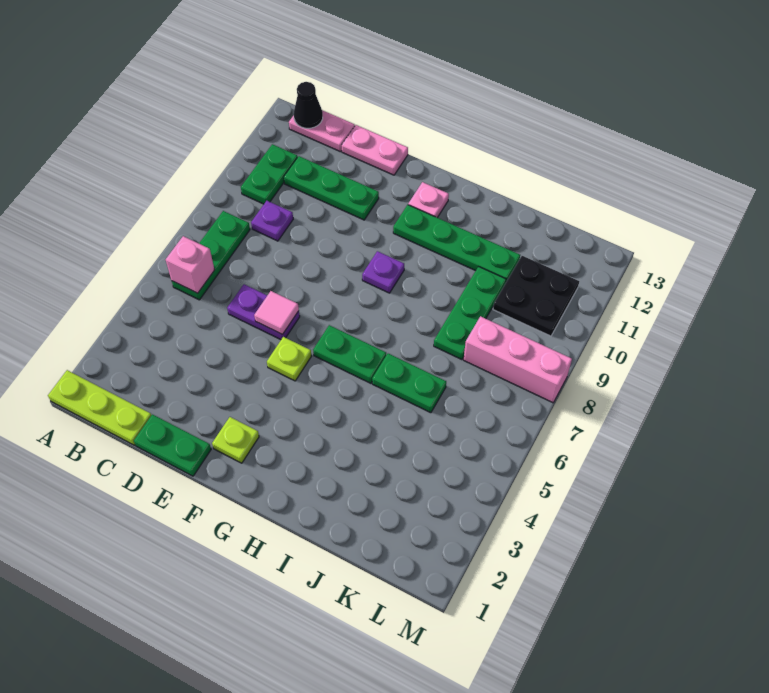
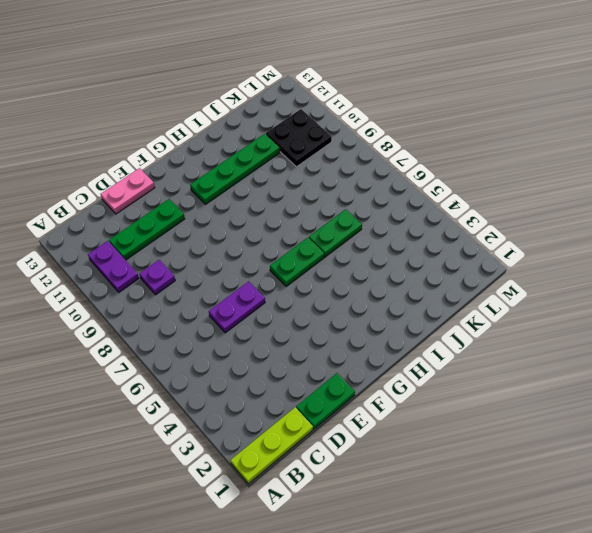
purple plate B10:B11 level 1 -> green plate B10:B11 level 1
none -> green plate B6:B8 level 1
none -> pink plate B13:C13 level 1
none -> lime plate F2 level 1

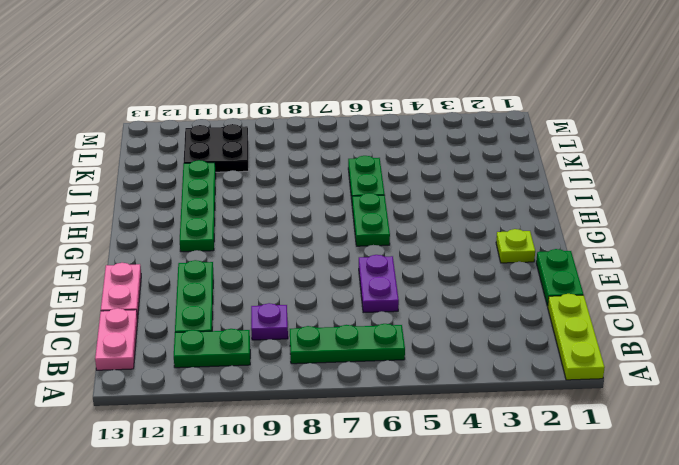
none -> lime plate F5 level 1
none -> purple plate G9 level 1
none -> pink plate G12 level 1

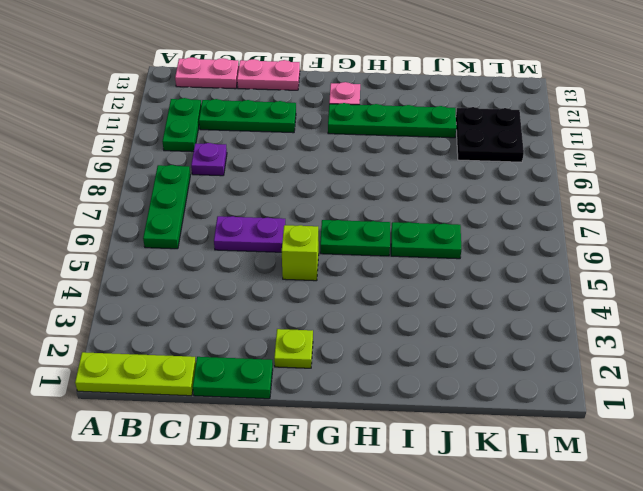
lime brick F5 level 1 -> lime plate F5 level 1
none -> purple plate G9 level 1
none -> green plate J8:J10 level 1
none -> pink brick K8:M8 level 1

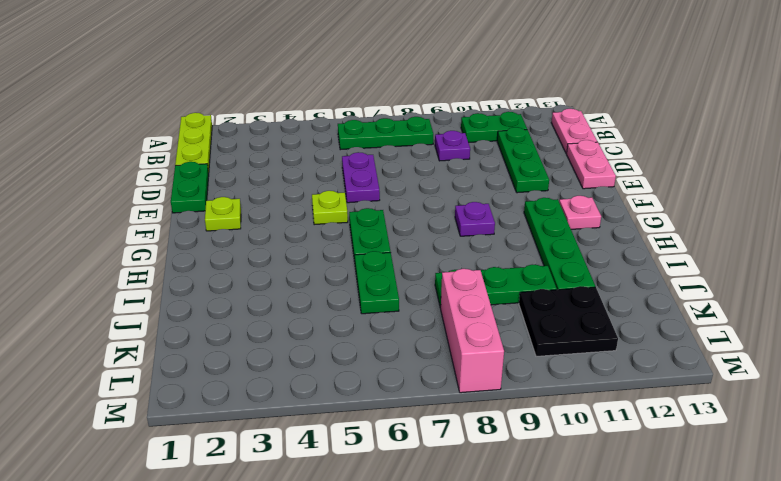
none -> pink brick B6 level 2
none -> black cone B13 level 2
none -> pink tile E6 level 2

